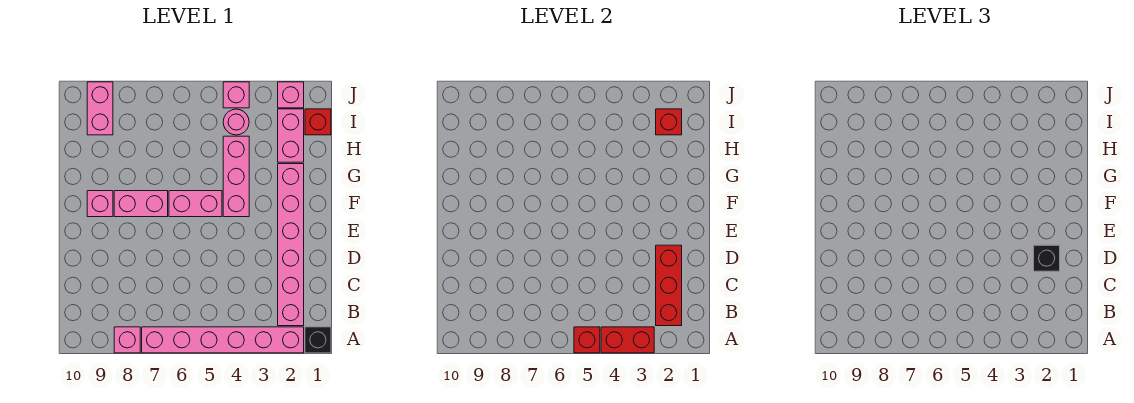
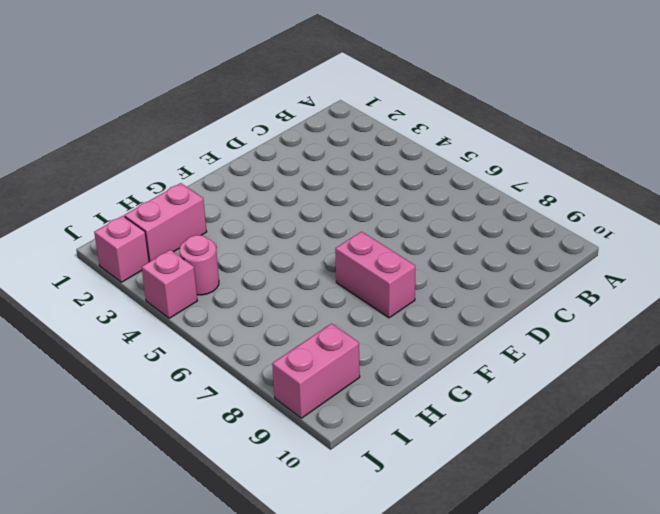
none -> black brick A1 level 1
none -> pink brick A2:A7 level 1
none -> pink brick A8 level 1

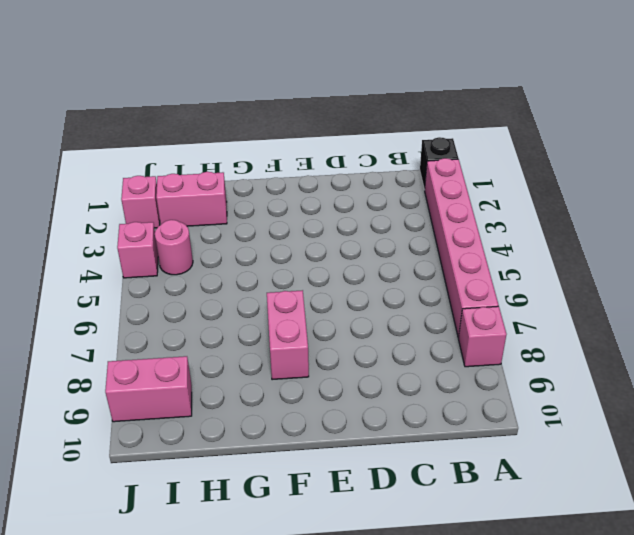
none -> pink brick B2:G2 level 1
none -> pink brick F4:H4 level 1
none -> pink brick F5:F6 level 1

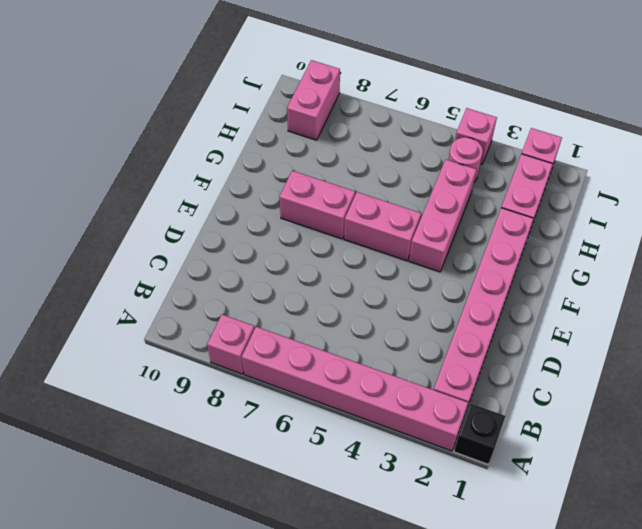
none -> pink brick F9 level 1
none -> red brick I1 level 1
none -> red brick A3:A4 level 2

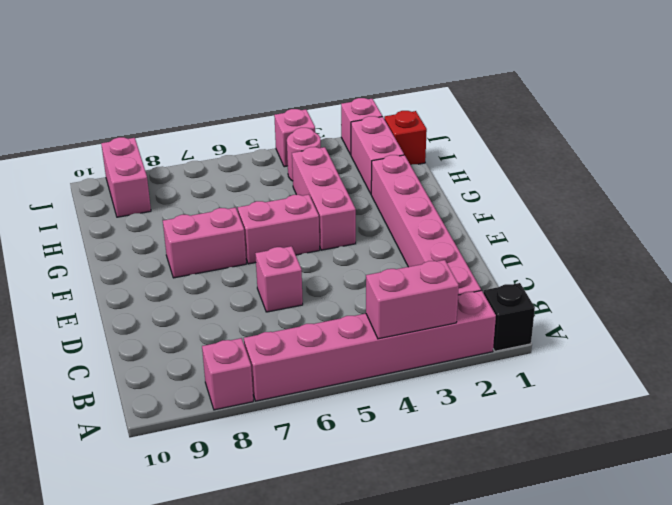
pink brick A3:A4 level 2 -> red brick A3:A4 level 2
pink brick D6 level 1 -> pink brick F9 level 1
none -> red brick A5 level 2
none -> red brick B2:D2 level 2
none -> red brick I2 level 2

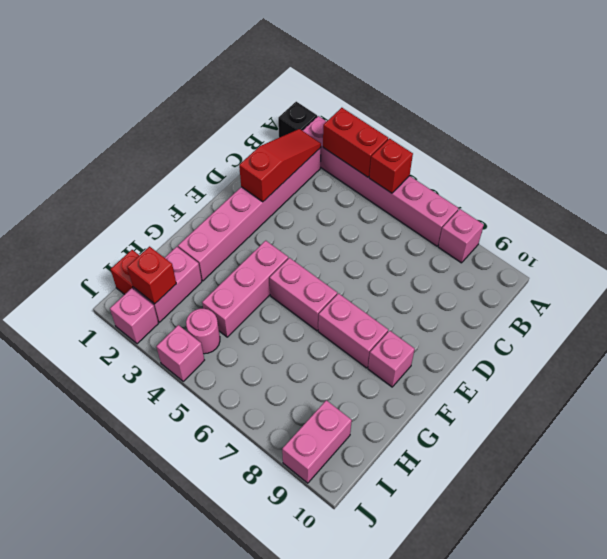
red slope B2:D2 level 2 top D -> red brick B2:D2 level 2
none -> black brick D2 level 3

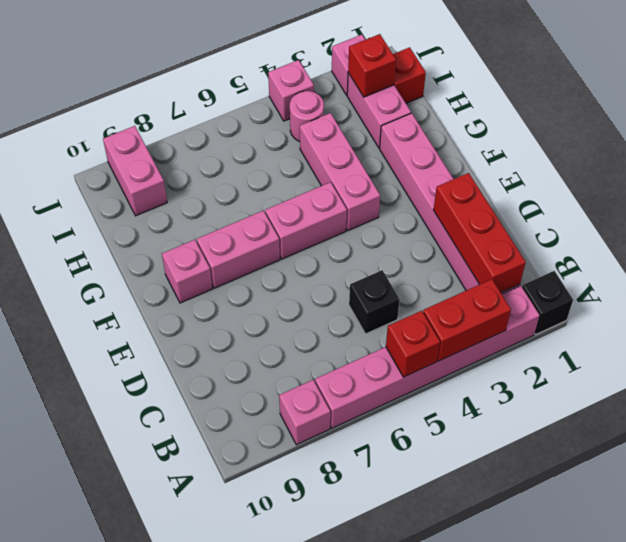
black brick C5 level 1 -> black brick D2 level 3

